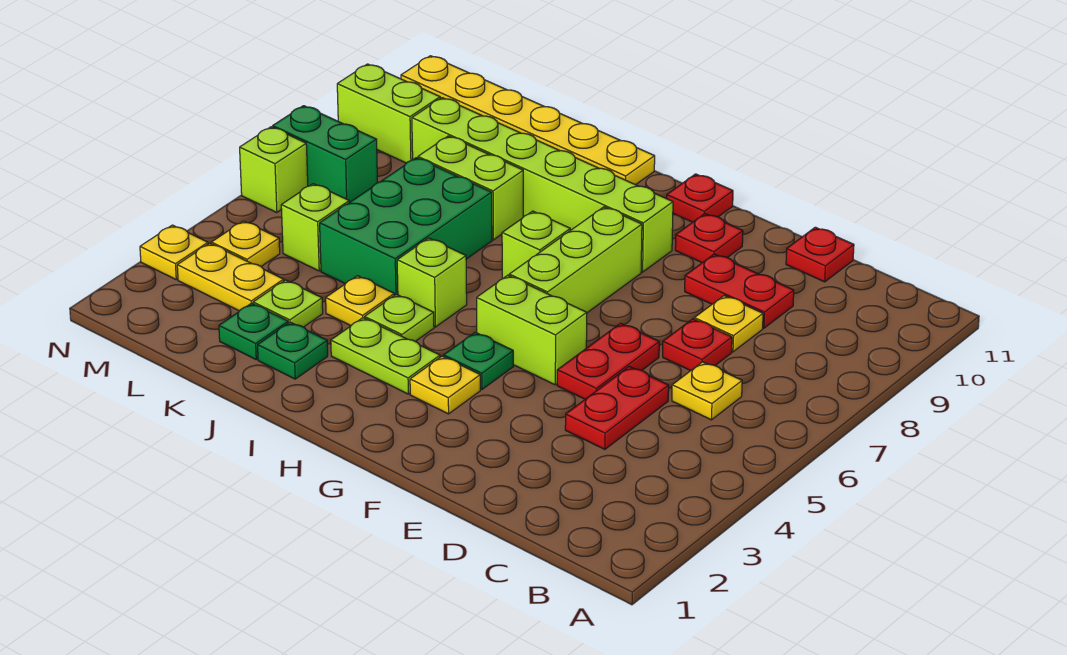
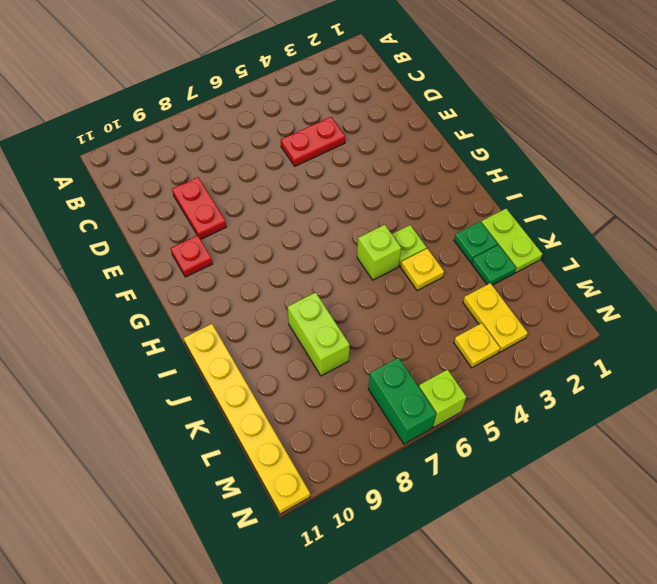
lime plate J1:K1 level 1 -> lime plate H3:I3 level 1
none -> yellow plate C6 level 1
none -> red plate D7 level 1
none -> yellow plate D8 level 1
none -> red plate D11 level 1

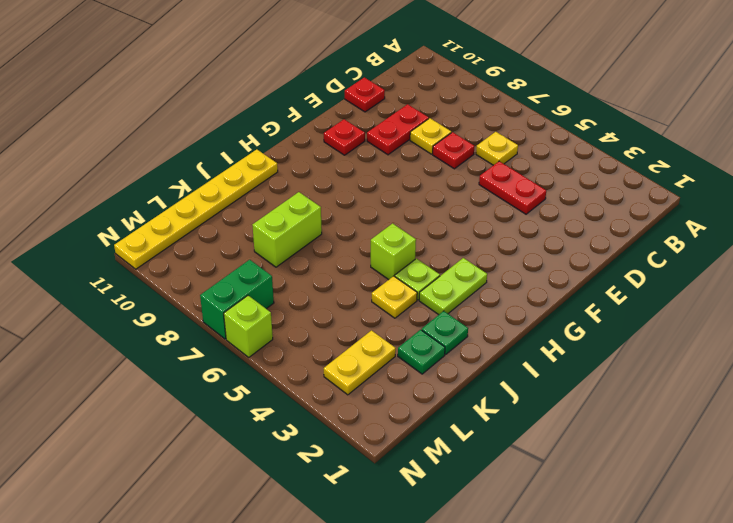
none -> red plate E5:E6 level 1
none -> lime brick F5:G5 level 1
none -> yellow plate G3 level 1
none -> green plate G4 level 1

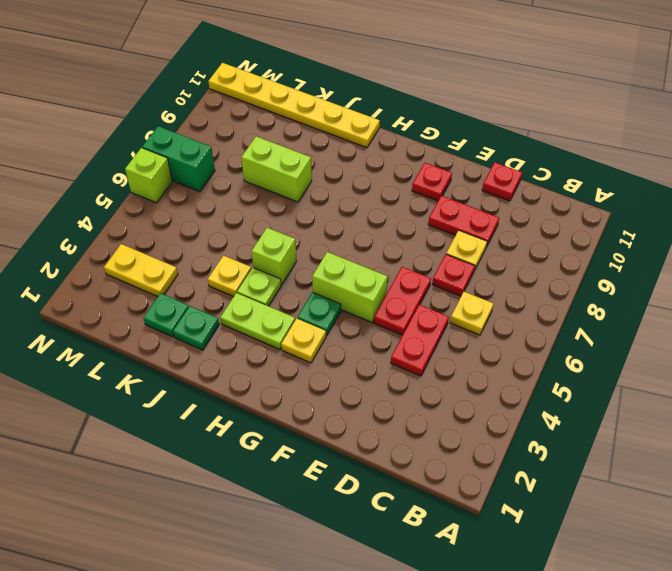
none -> lime brick G6:G8 level 1
none -> lime brick G9:L9 level 1
none -> red plate G11 level 1
none -> lime brick H7 level 1

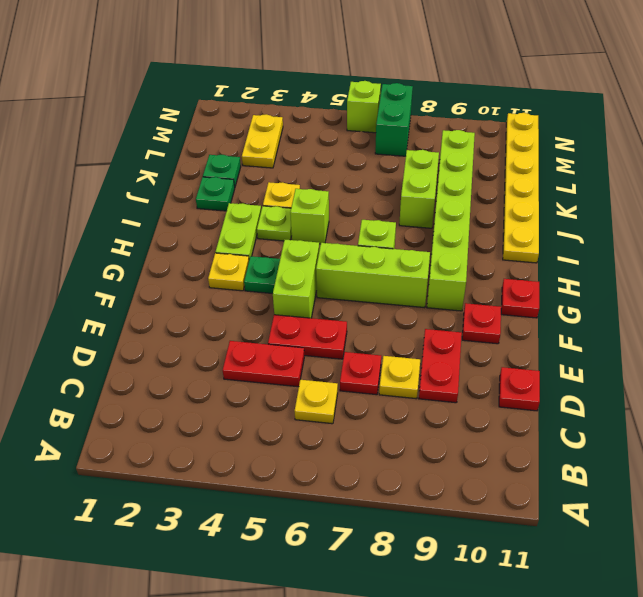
none -> green brick J5:K7 level 1
none -> lime plate K3 level 1
none -> lime brick L5 level 1
none -> yellow plate M4 level 1

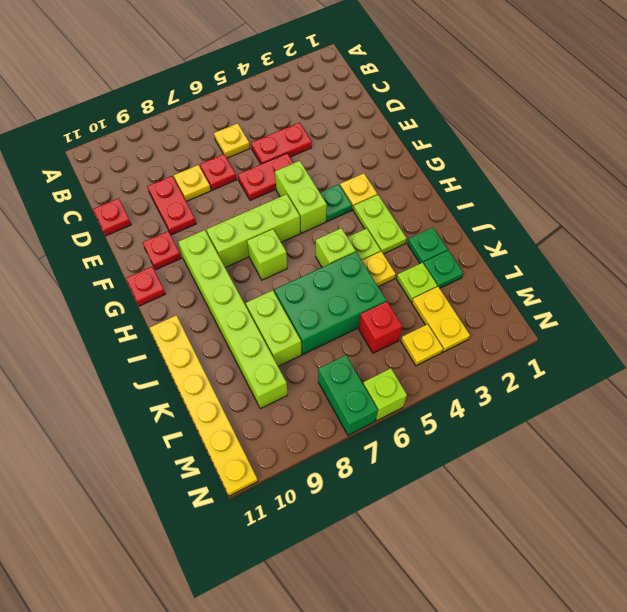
red brick L5 level 1 -> lime brick L5 level 1
none -> lime brick M9:N9 level 1
none -> yellow plate N3 level 1

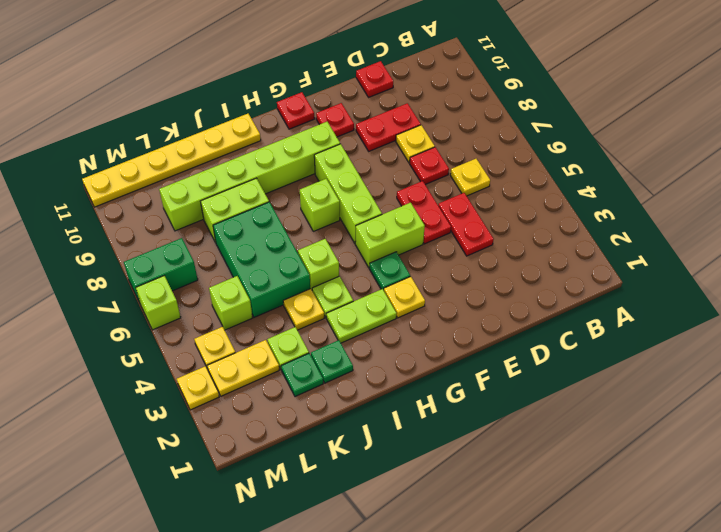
none -> lime brick M9:N9 level 1

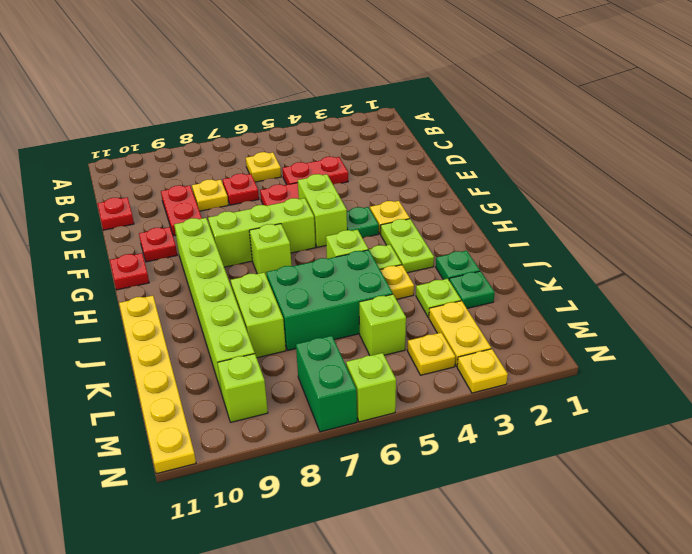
lime brick M9 level 1 -> lime brick M9:N9 level 1

